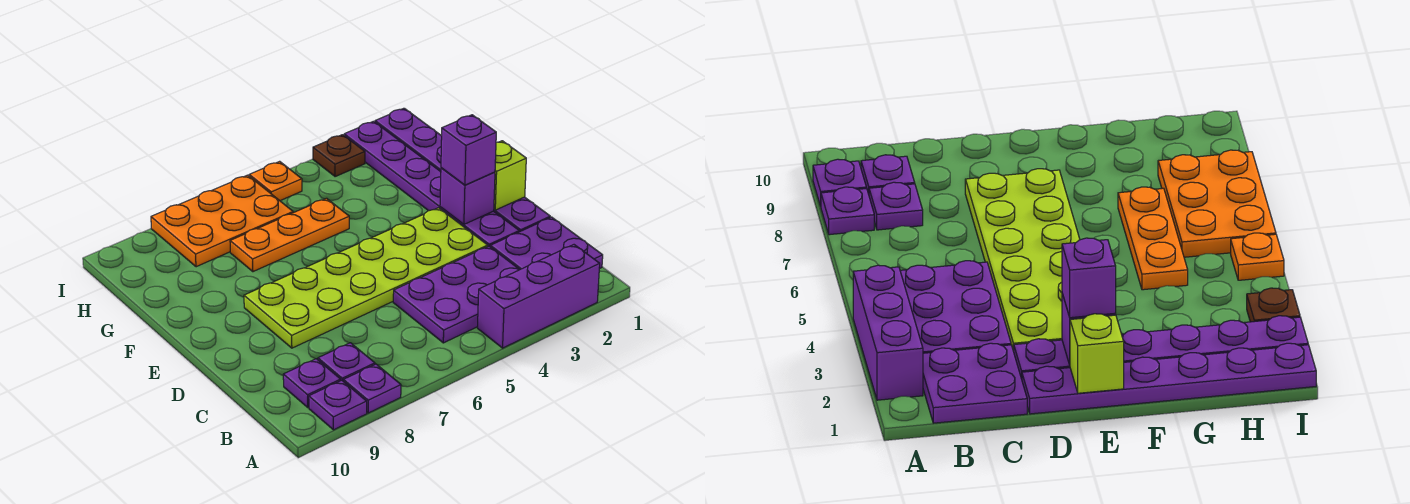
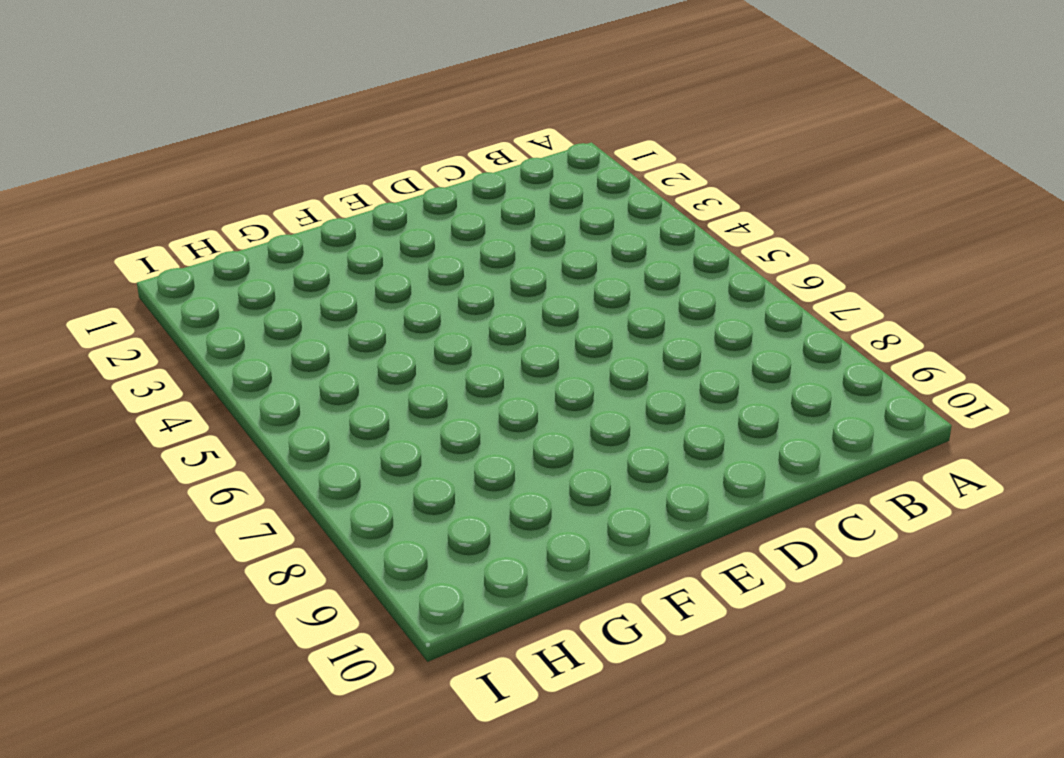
none -> purple brick A2:A4 level 1
none -> purple plate A8 level 1
none -> purple plate A9 level 1

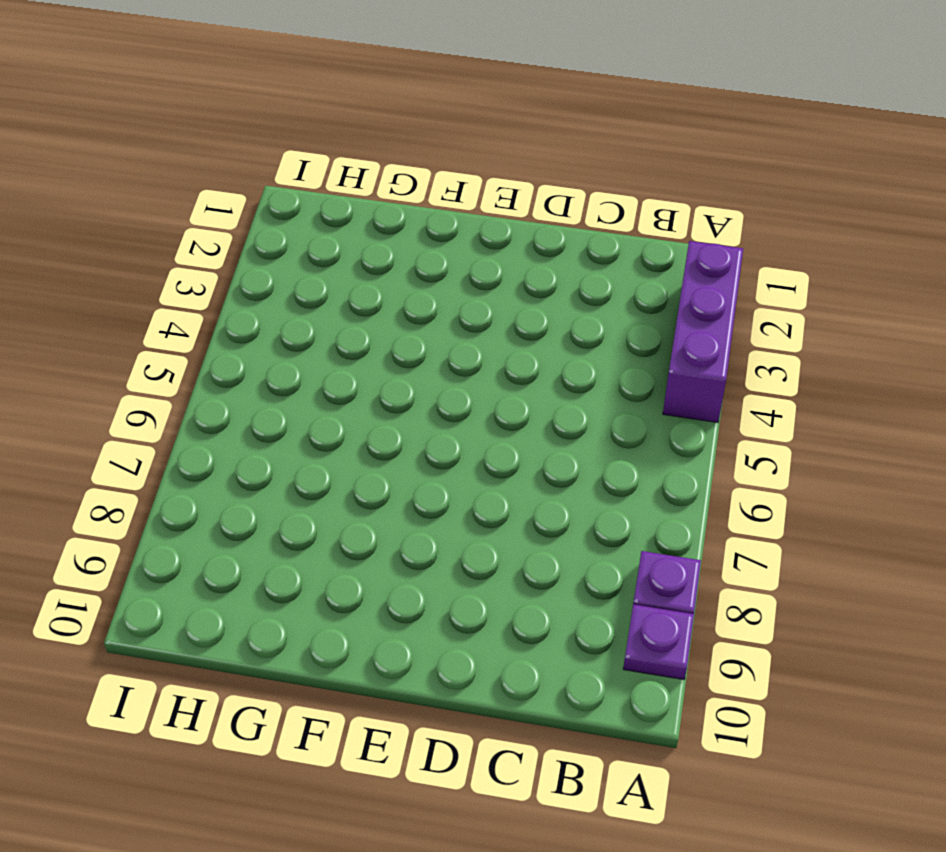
none -> purple plate B1:C2 level 1
none -> purple plate B3:C5 level 1
none -> purple plate B8 level 1

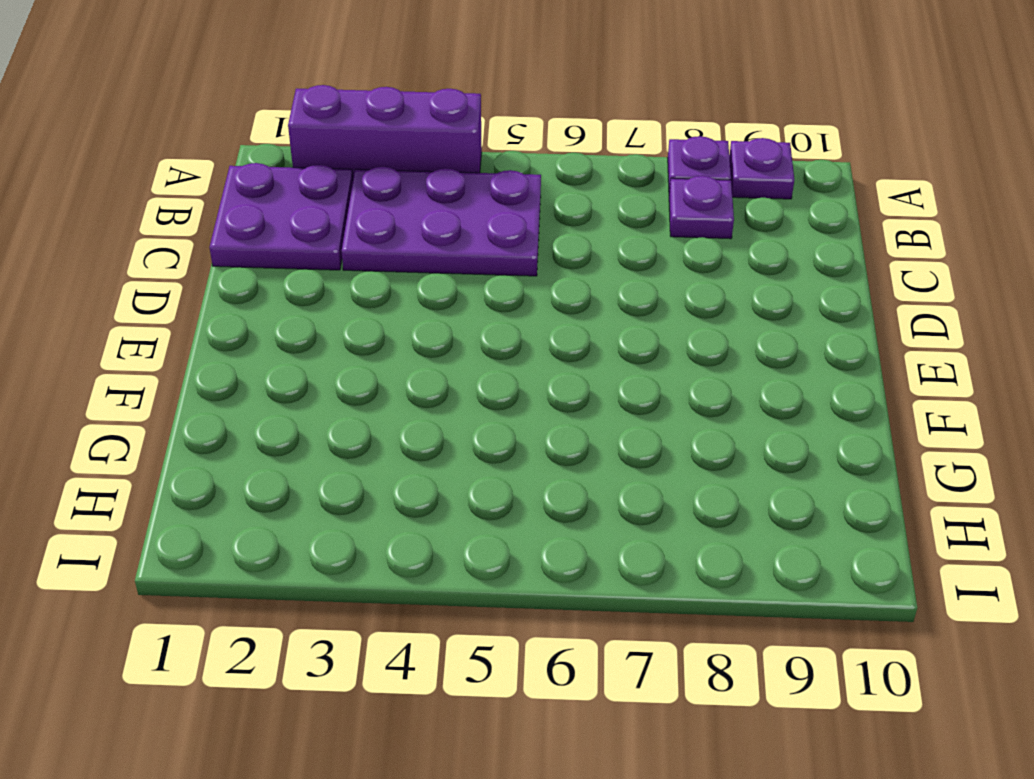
none -> purple plate B9 level 1
none -> purple plate D1:I1 level 1
none -> purple plate D2:I2 level 1

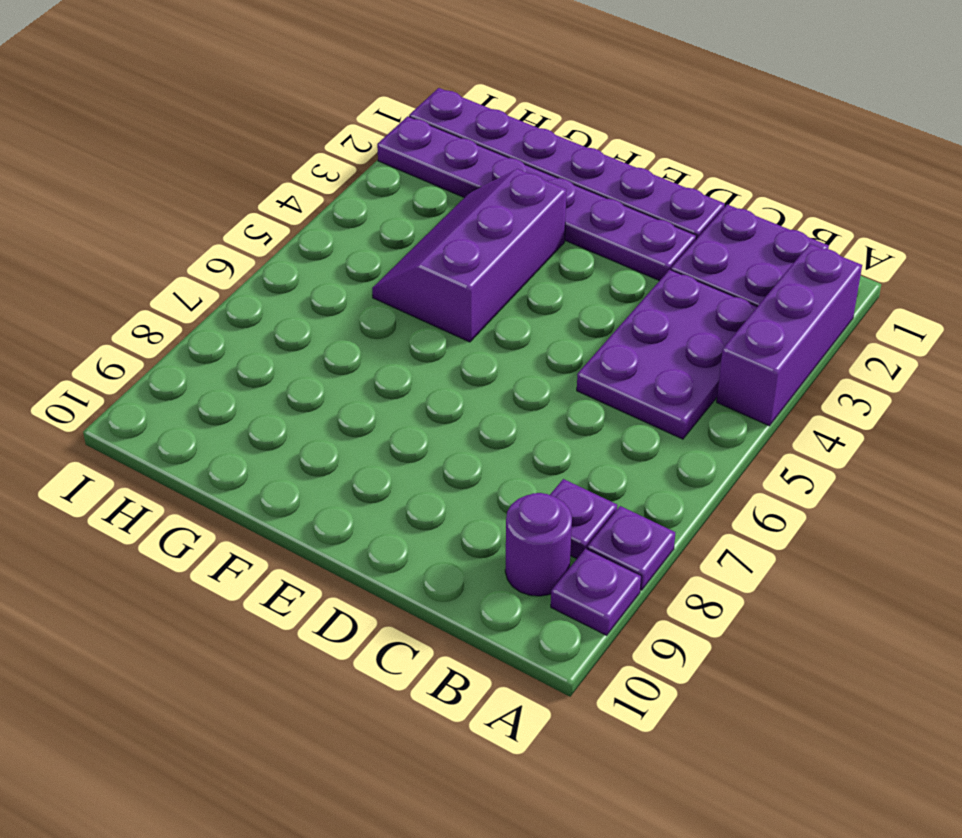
purple round brick B9 level 1 -> purple plate B9 level 1
purple slope F3:G5 level 1 top F -> orange plate G5:G7 level 1
none -> lime plate D3:E8 level 1
none -> orange plate H6:I8 level 1
none -> brown plate I3 level 1

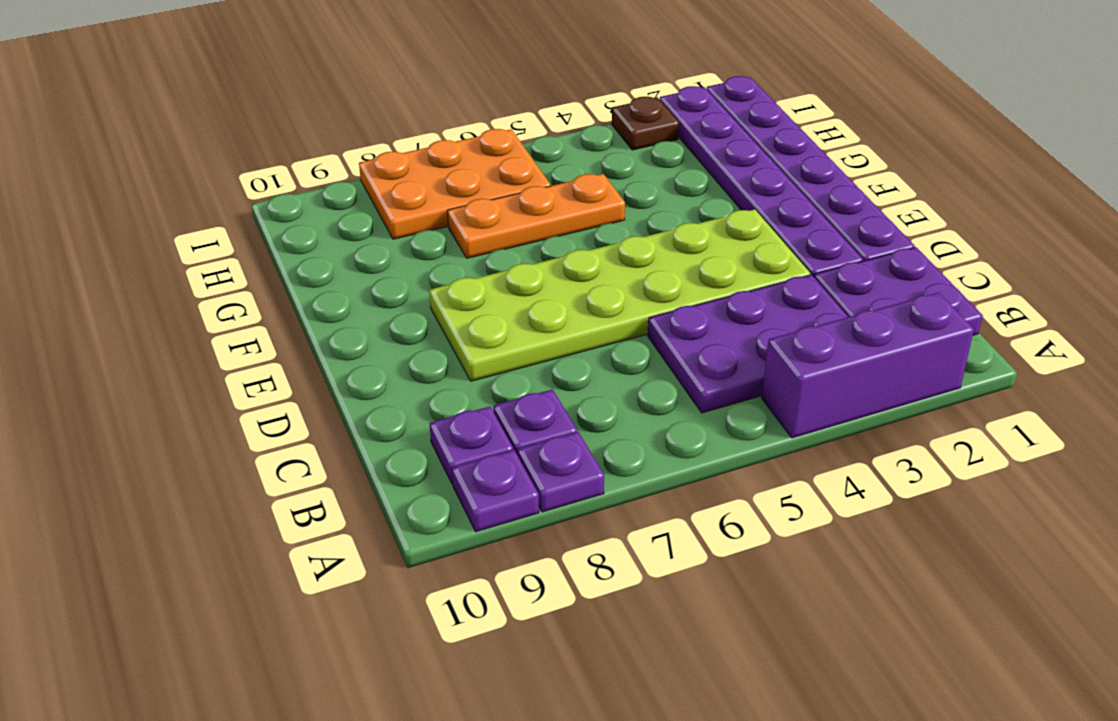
none -> orange plate I5 level 1
none -> lime brick E1 level 2
none -> purple brick E2 level 2

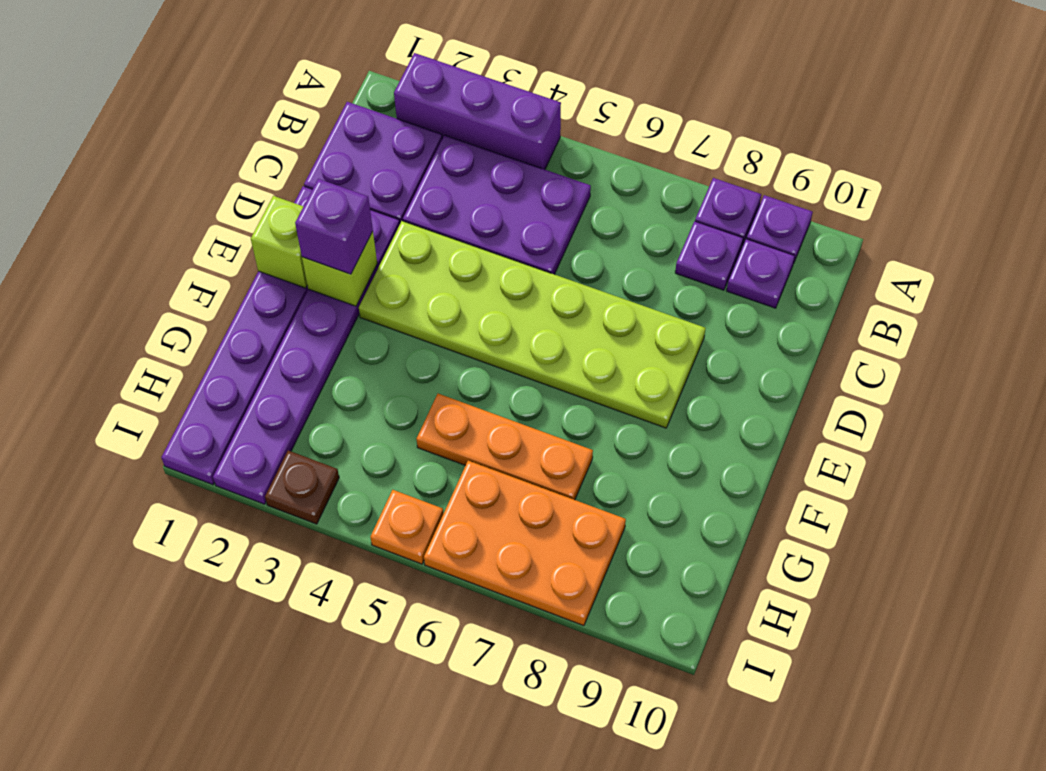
lime brick E2 level 2 -> purple brick E2 level 2

